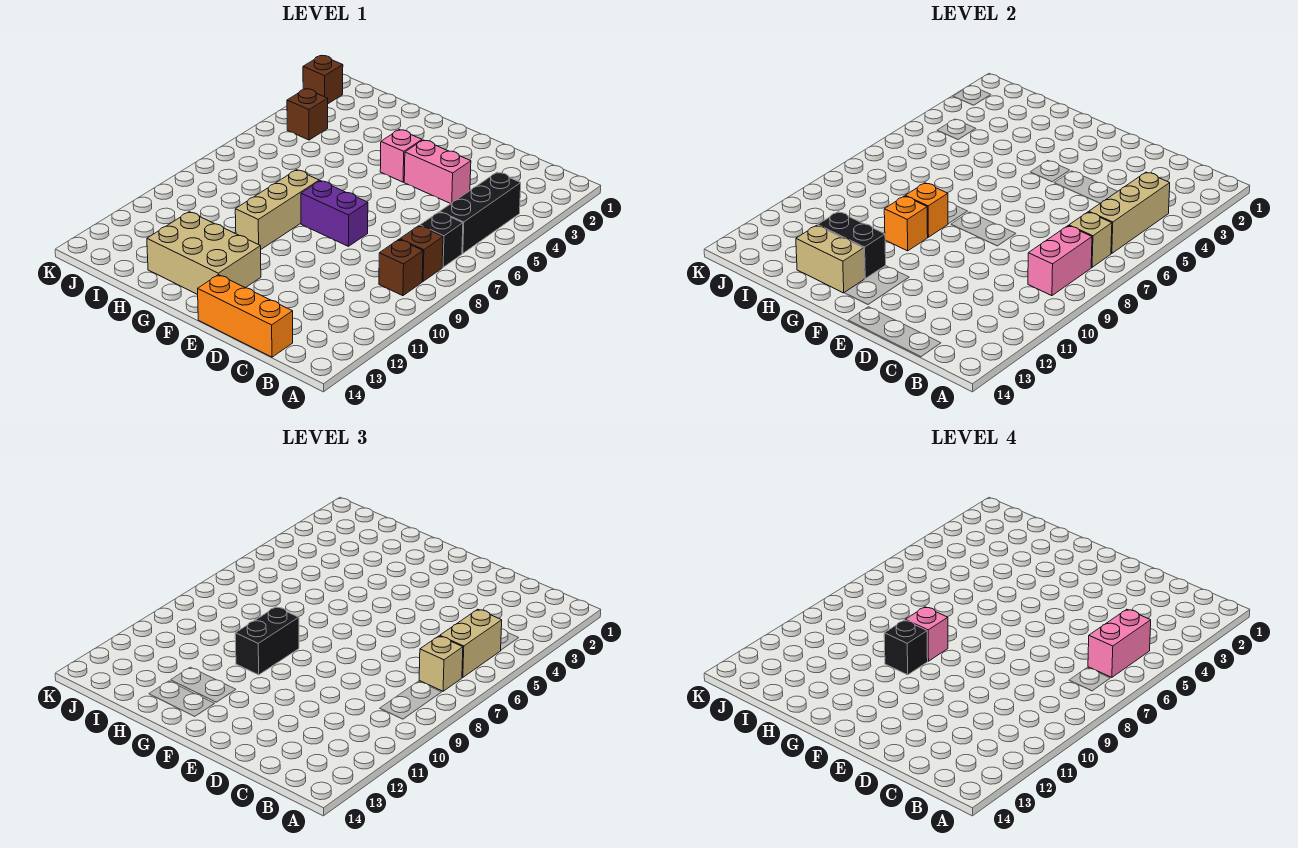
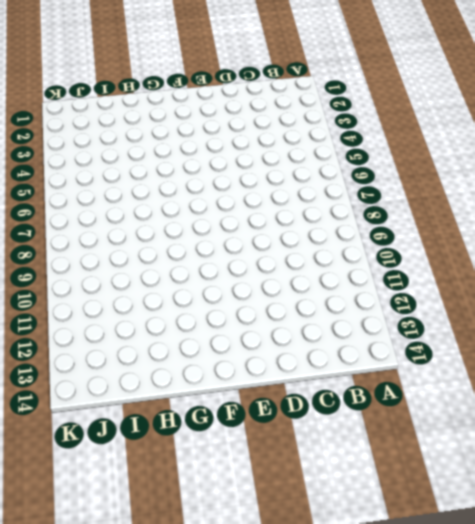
none -> black brick B4:B6 level 1
none -> black brick B7 level 1
none -> brown brick B8 level 1

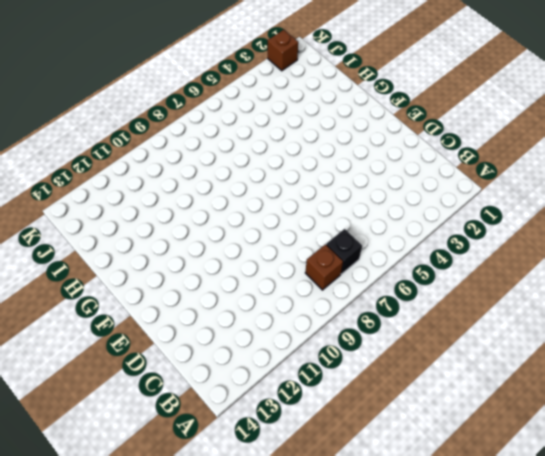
none -> black brick B4:B6 level 1
none -> brown brick B9 level 1
none -> orange brick C14:E14 level 1

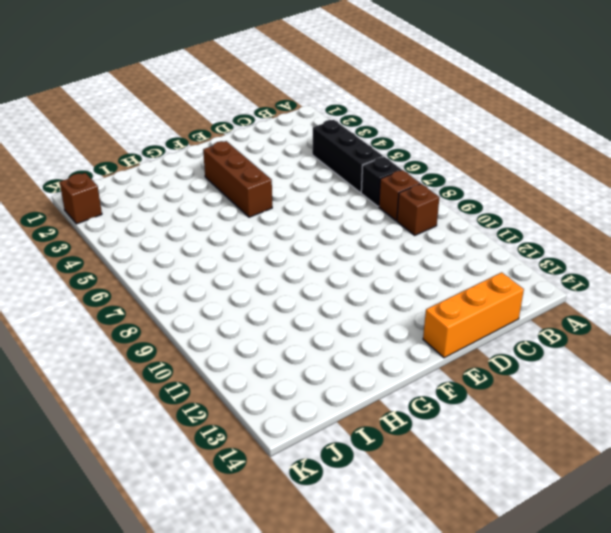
brown brick F3:F5 level 1 -> pink brick F4 level 1
none -> pink brick D4:E4 level 1
none -> purple brick E8:F8 level 1
none -> tan brick F12:H13 level 1

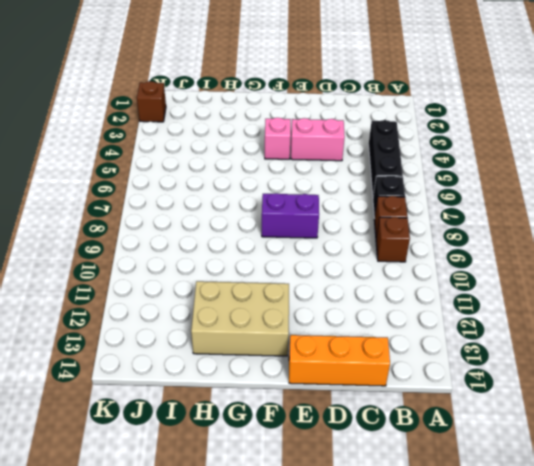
none -> tan brick G8:G10 level 1
none -> brown brick J4 level 1
none -> tan brick B4:B6 level 2

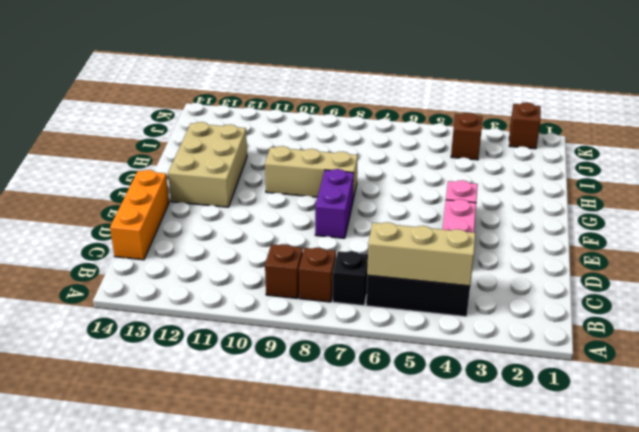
none -> tan brick B7 level 2
none -> pink brick B8:B9 level 2
none -> orange brick G9 level 2

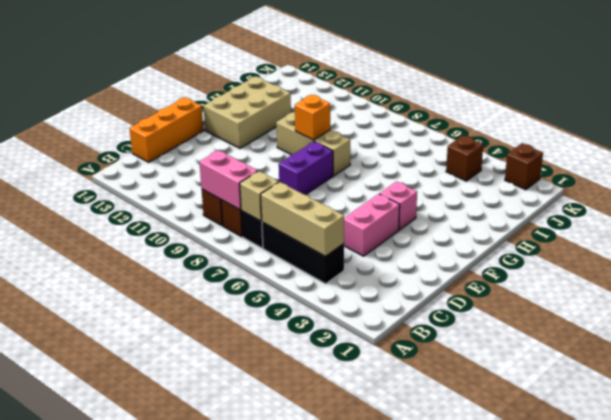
none -> orange brick G10 level 2
none -> black brick G12:H12 level 2
none -> tan brick G13:H13 level 2

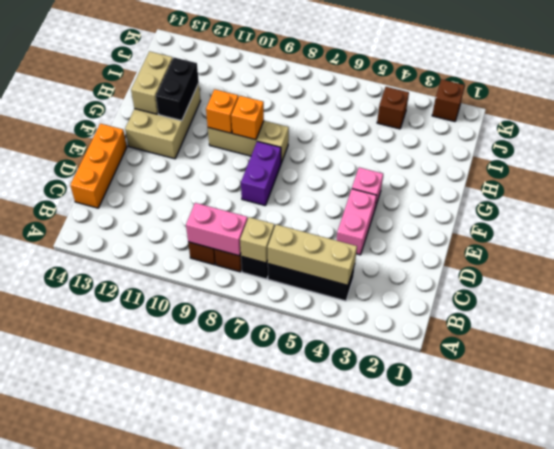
none -> tan brick B5:B6 level 3
none -> tan brick B7 level 3
none -> black brick G9:G10 level 3

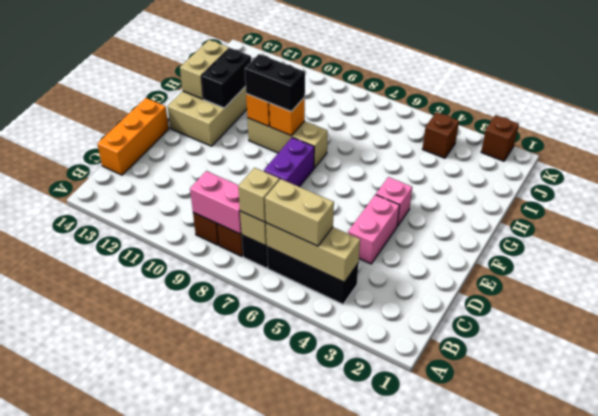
none -> pink brick B5:B6 level 4
none -> pink brick G9 level 4
none -> black brick G10 level 4

